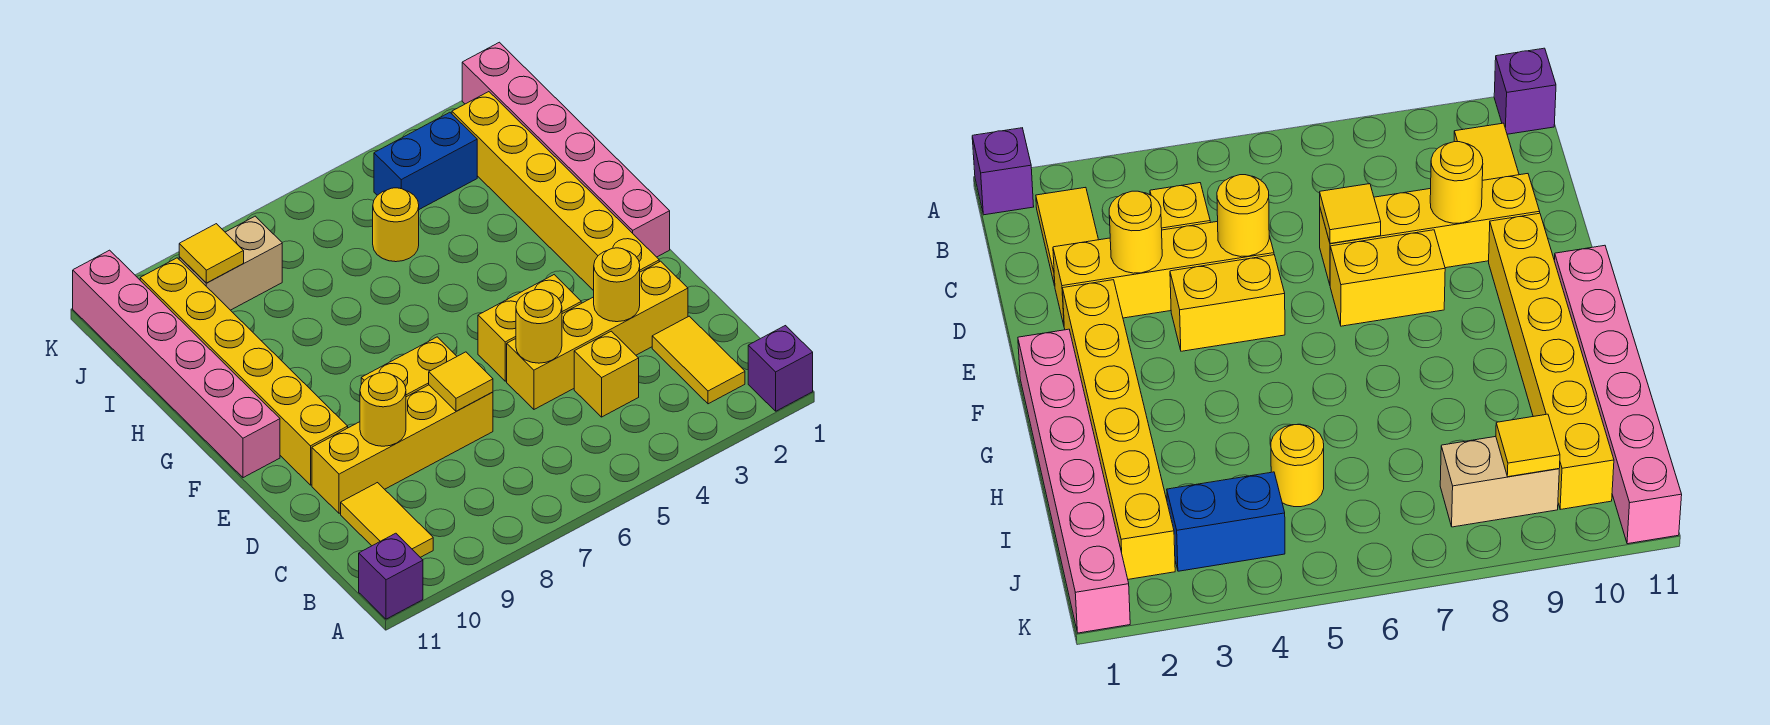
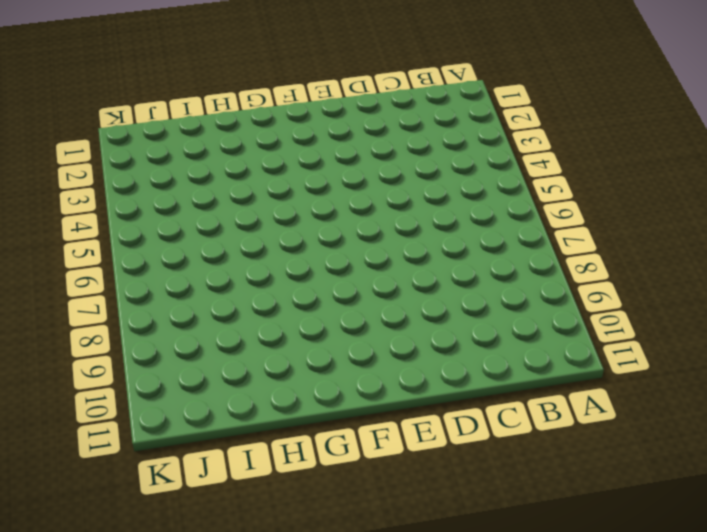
none -> purple brick A1 level 1
none -> purple brick A11 level 1
none -> yellow tile B2:C2 level 1

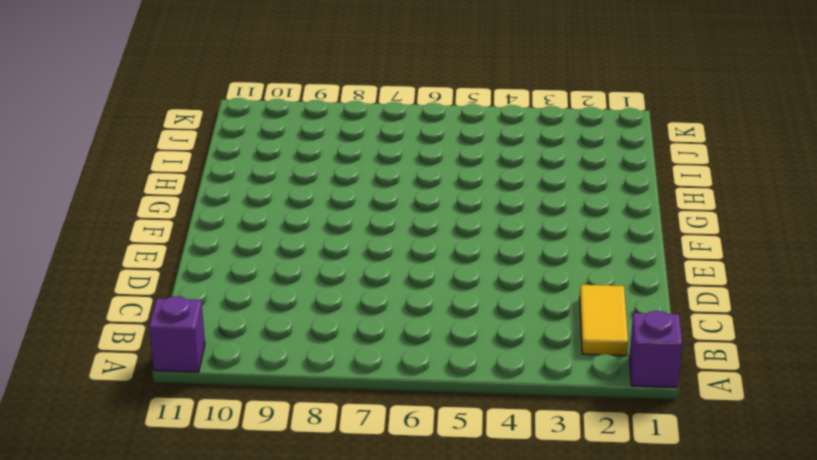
none -> yellow tile B10:C10 level 1
none -> yellow brick C4 level 1
none -> yellow brick D2:D5 level 1

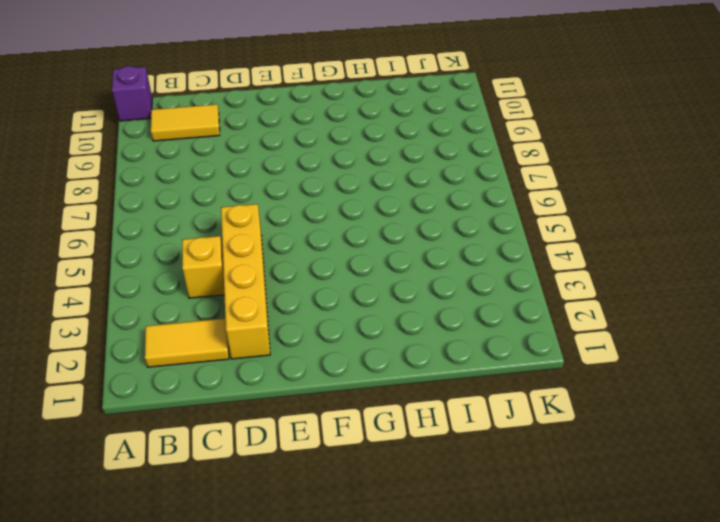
none -> purple brick A1 level 1
none -> yellow brick D7:D10 level 1
none -> yellow brick E2:J2 level 1

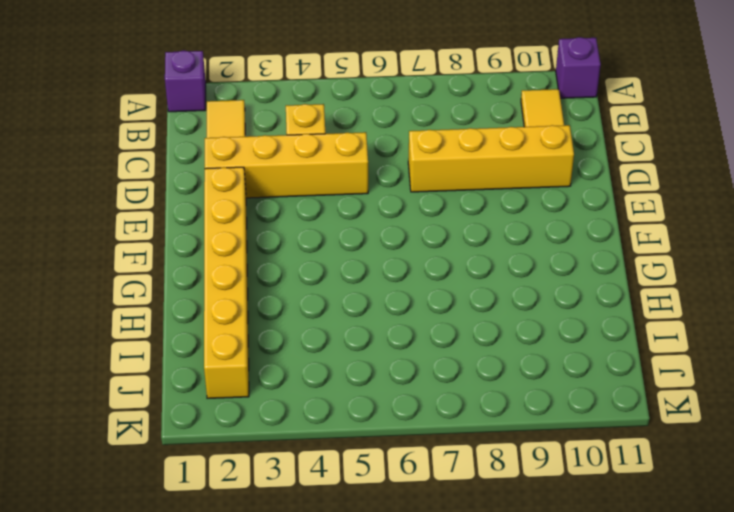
none -> yellow brick E4:E5 level 1
none -> yellow brick E7:E8 level 1
none -> yellow brick E10:J10 level 1

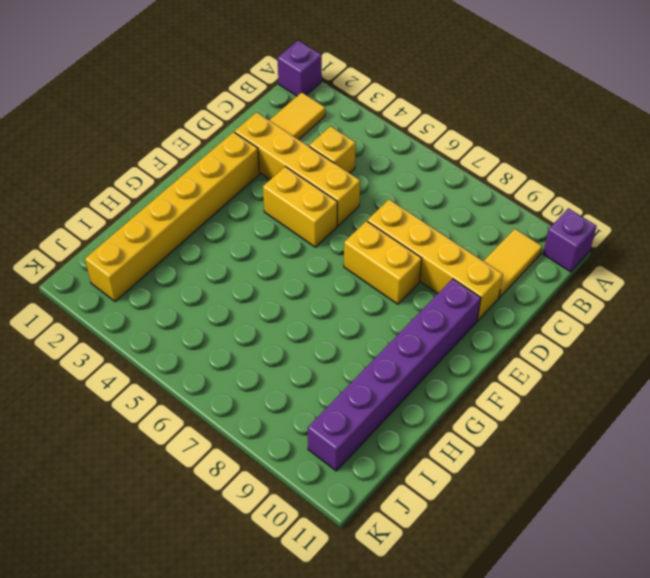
purple brick E10:J10 level 1 -> yellow brick E10:J10 level 1
none -> pink brick F1:K1 level 1
none -> pink brick F11:K11 level 1
none -> yellow round brick I5 level 1

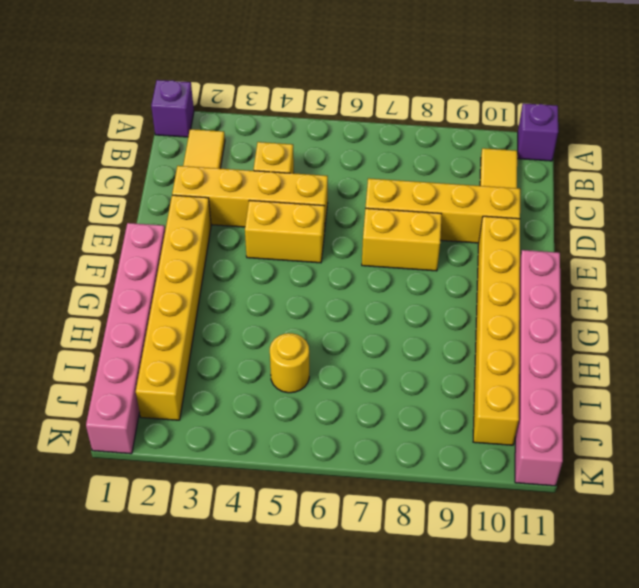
none -> blue brick J3:J4 level 1
none -> tan brick J8:J9 level 1
none -> yellow round brick D3 level 2

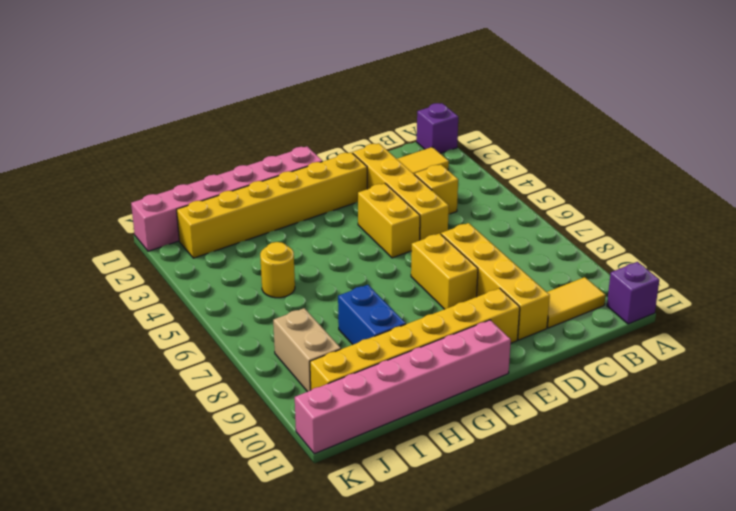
blue brick H8:H9 level 1 -> blue brick J3:J4 level 1
none -> yellow round brick D3 level 2
none -> yellow round brick D5 level 2
none -> yellow tile D7 level 2

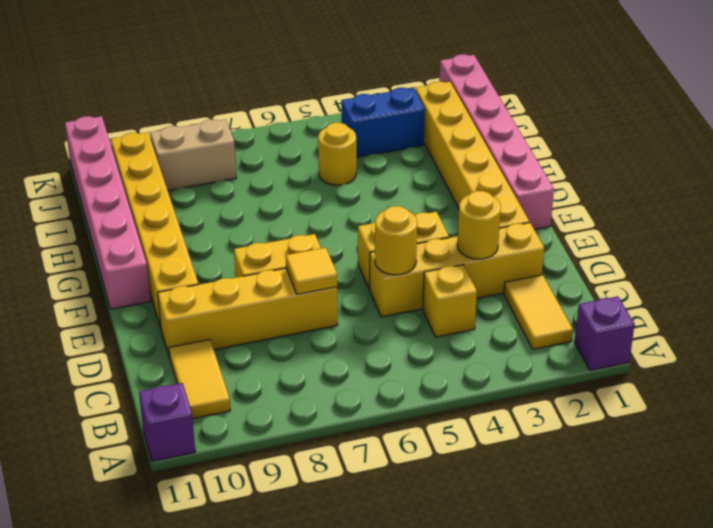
none -> yellow round brick D9 level 2
none -> yellow tile J9 level 2

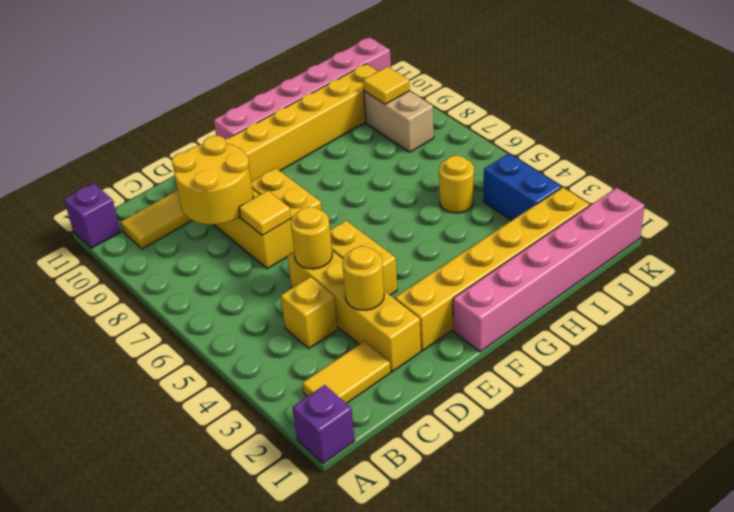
yellow round brick C8:D9 level 2 -> yellow round brick D9 level 2

